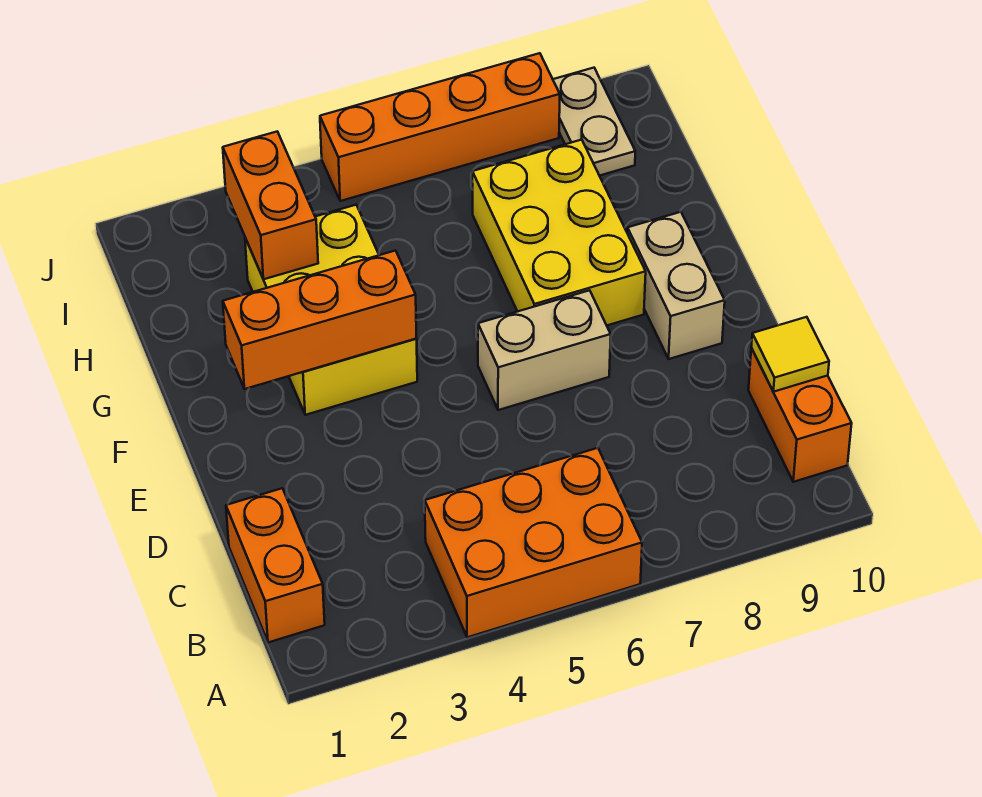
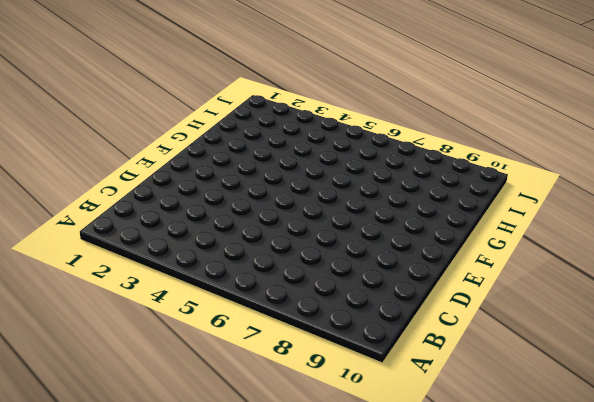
none -> orange brick A4:B6 level 1
none -> orange brick B1:C1 level 1
none -> orange brick B10:C10 level 1

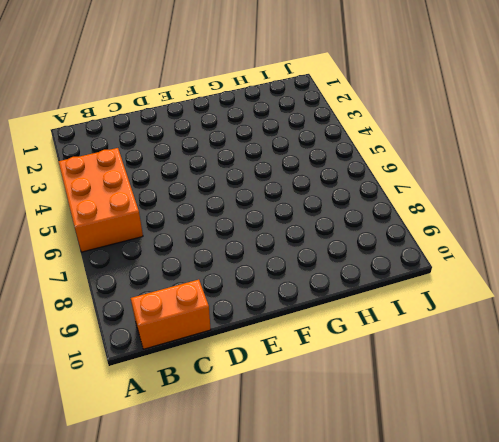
none -> orange brick B1:C1 level 1
none -> tan brick E6:E7 level 1
none -> tan brick E9:F9 level 1

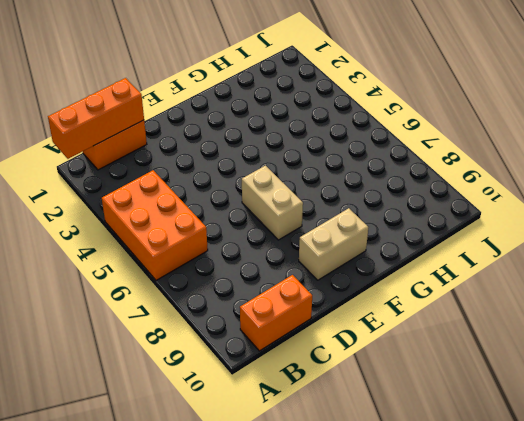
orange brick A1:C1 level 2 -> orange brick F2:F4 level 2
none -> yellow brick F3:H4 level 1
none -> yellow brick F7:H8 level 1
none -> tan plate I9:J9 level 1

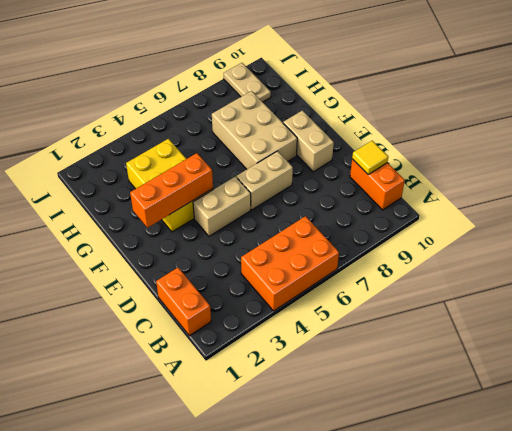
tan brick E4:E5 level 1 -> none
tan brick F7:H8 level 1 -> yellow brick F7:H8 level 1
none -> orange brick J5:J8 level 1
none -> orange brick H3:I3 level 2

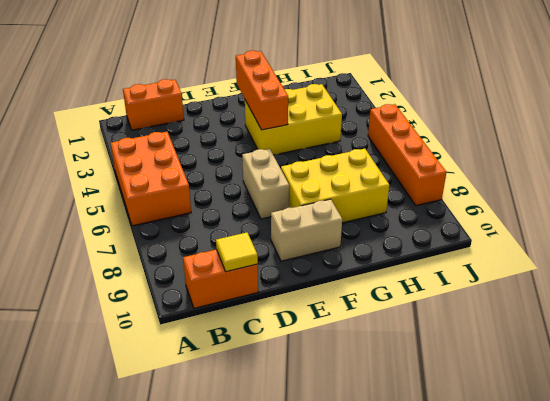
none -> tan plate I9:J9 level 1
none -> orange brick H3:I3 level 2

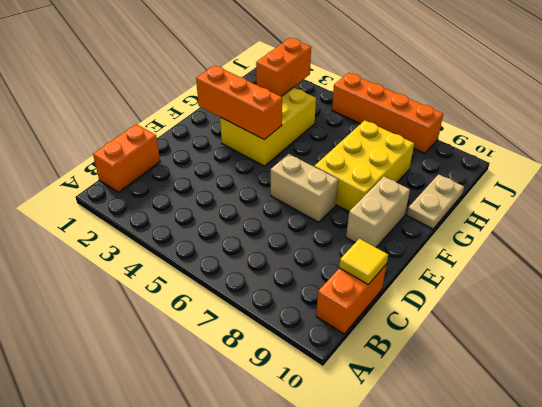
tan plate G10:H10 level 1 -> tan plate I9:J9 level 1
none -> orange brick A4:B6 level 1

